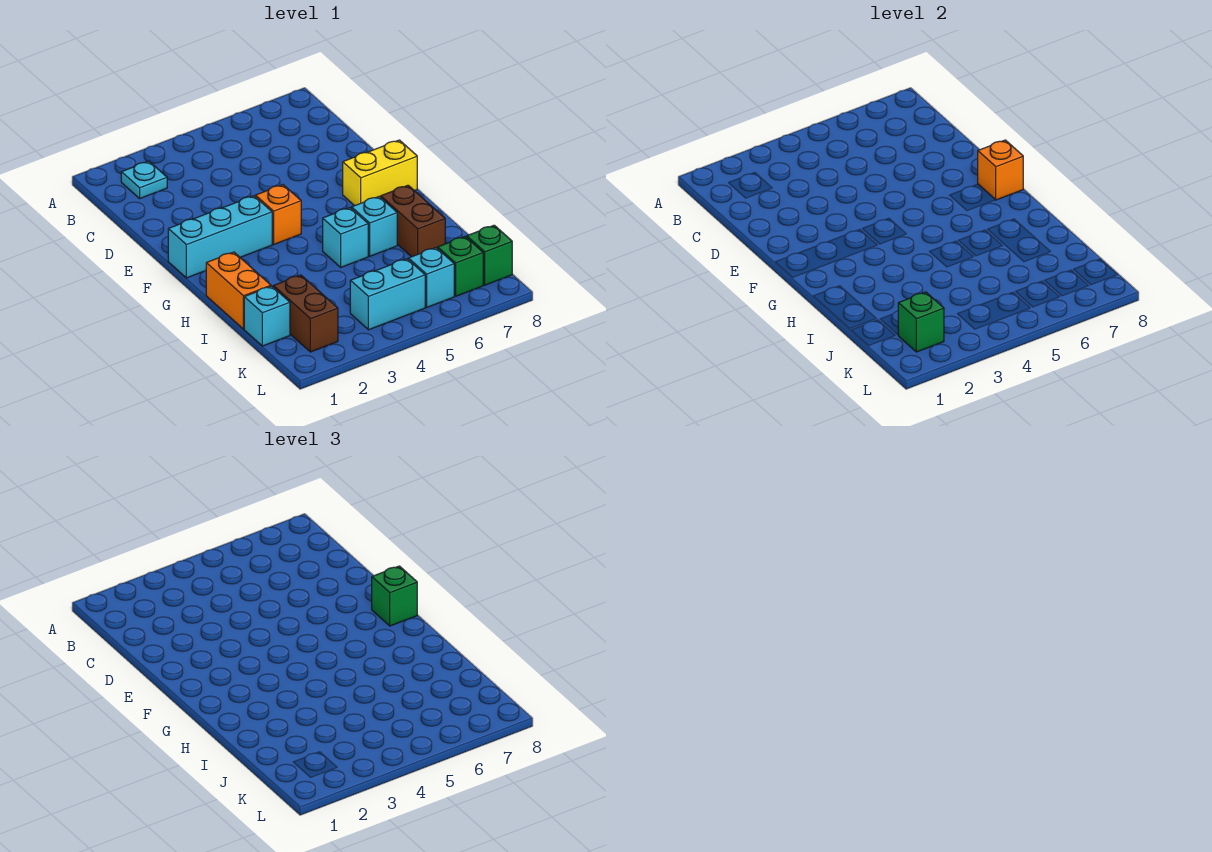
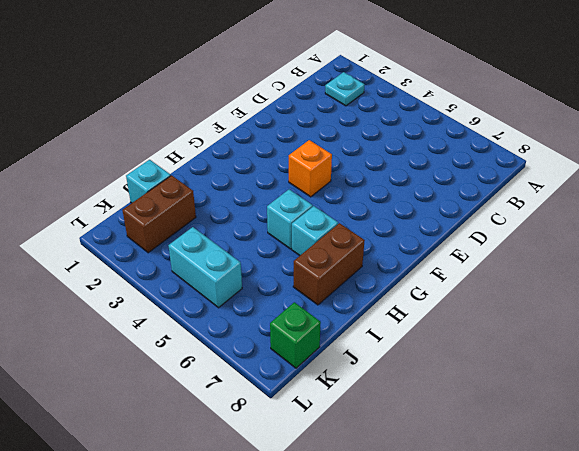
none -> cyan brick F1:F3 level 1
none -> yellow brick F7:F8 level 1
none -> orange brick H1:I1 level 1

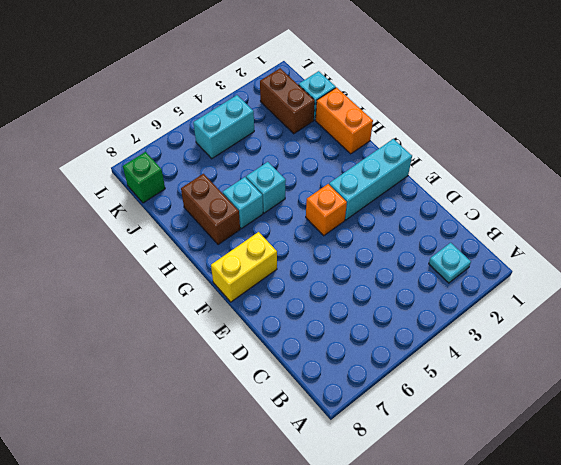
none -> cyan brick K6 level 1
none -> green brick K7 level 1
none -> orange brick F8 level 2

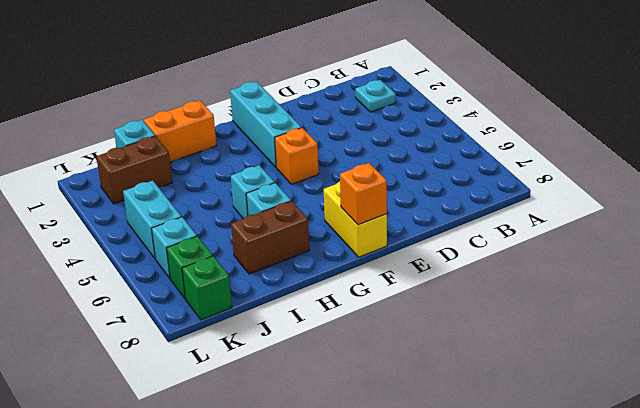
none -> green brick K2 level 2
none -> green brick F8 level 3

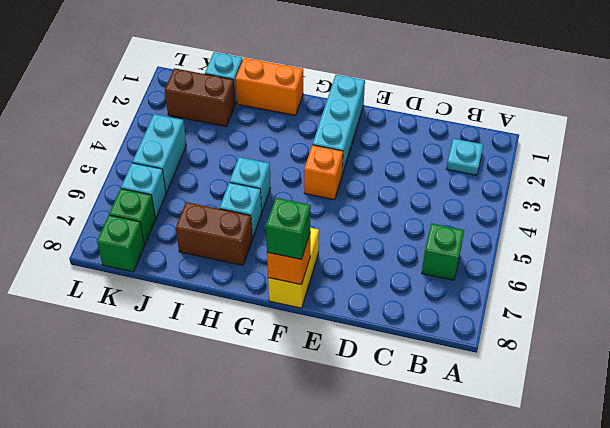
green brick B6 level 1 -> green brick K2 level 2

